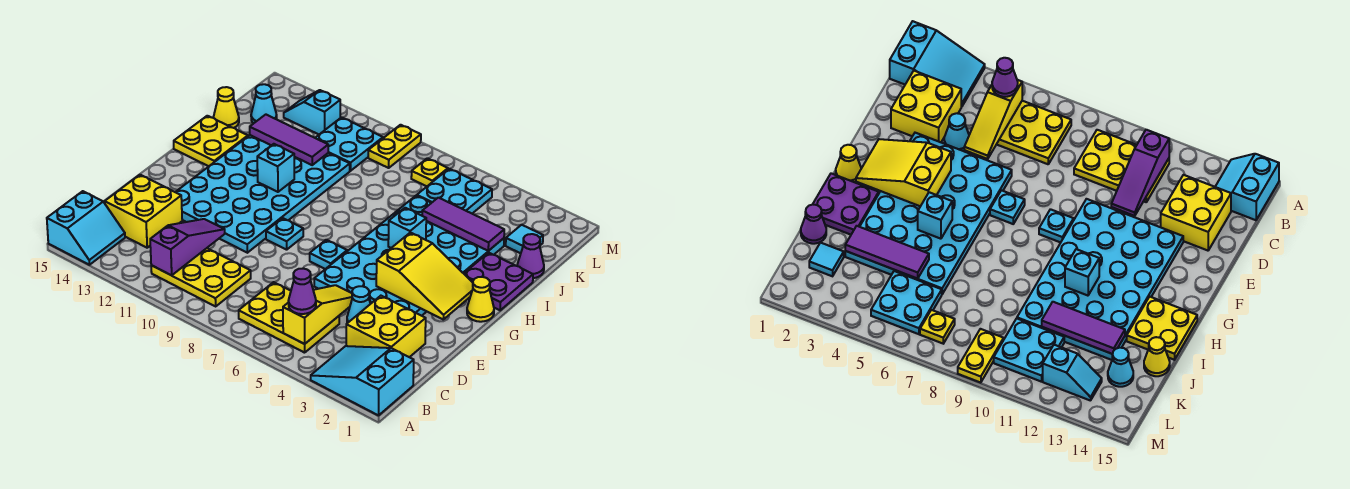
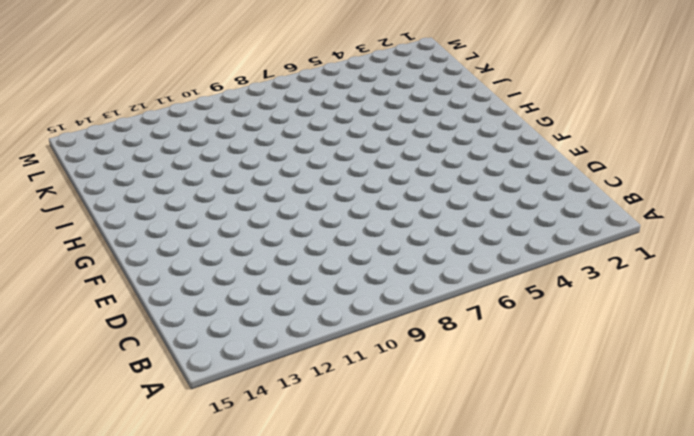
none -> cyan slope A1:B3 level 1 top 1
none -> cyan slope A14:B15 level 1 top 15
none -> yellow plate B5:C7 level 1
none -> yellow plate B9:C11 level 1

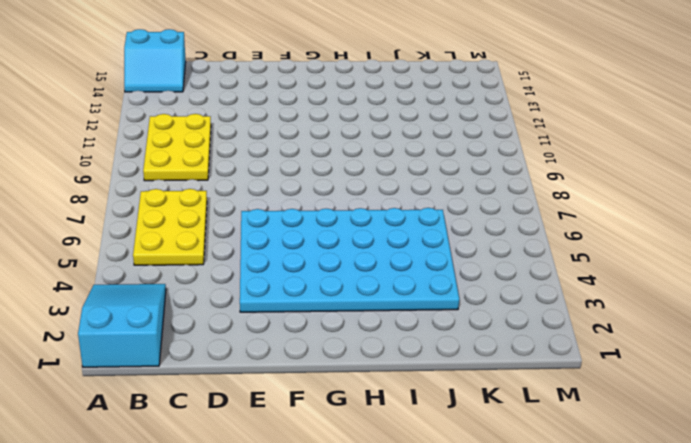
none -> yellow brick C2:D3 level 1
none -> yellow brick C13:D14 level 1
none -> cyan cone D4 level 1
none -> cyan plate E10:J13 level 1

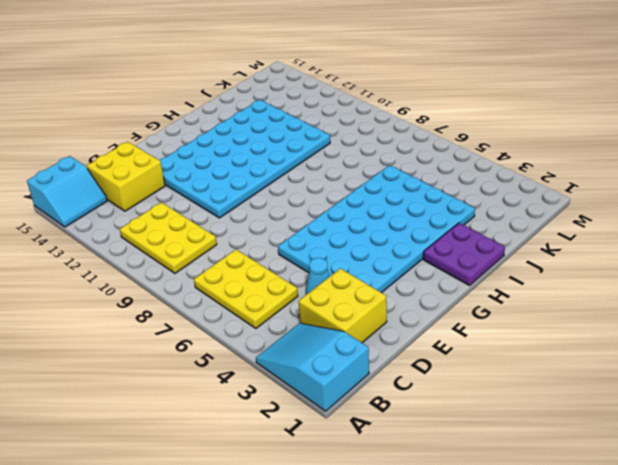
none -> cyan plate F7 level 1
none -> cyan plate F9 level 1
none -> yellow cone G1 level 1
none -> yellow plate H14:I15 level 1

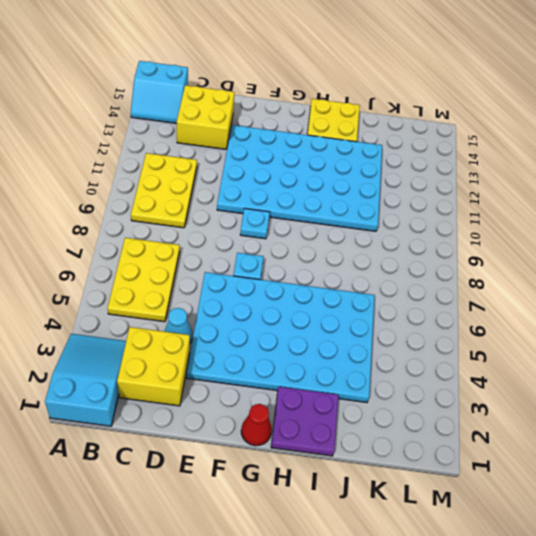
red cone G1 level 1 -> yellow cone G1 level 1
none -> purple cone J1 level 1
none -> yellow cone J15 level 1
none -> cyan tile K2 level 1
none -> cyan plate K5:L6 level 1

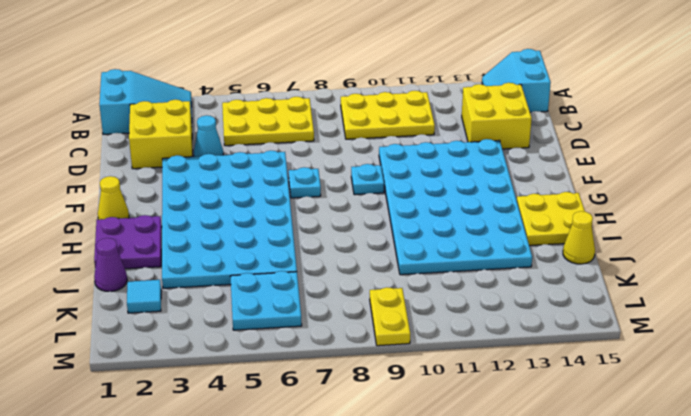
none -> cyan plate K10:L11 level 1
none -> cyan cone K14 level 1
none -> yellow plate L7 level 1
none -> cyan slope L12:L13 level 1 top 12

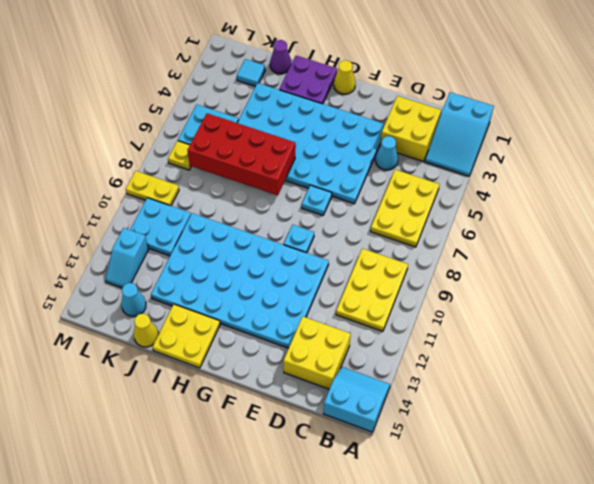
red brick H6:K7 level 2 -> none
none -> yellow slope B5:D5 level 2 top B
none -> purple slope B11:D11 level 2 top B
none -> yellow slope F2:G4 level 2 top 4
none -> cyan brick H5 level 2

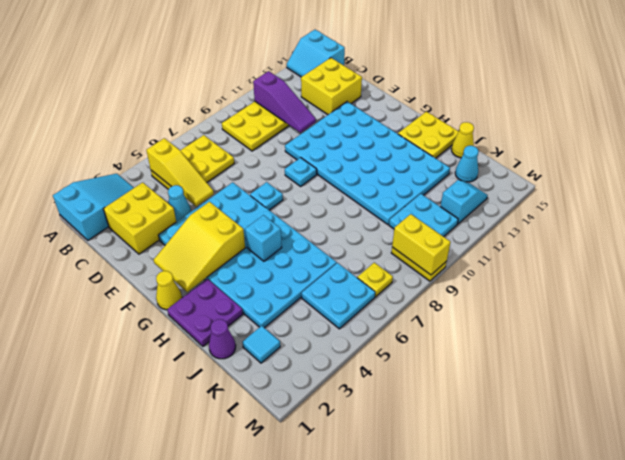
yellow brick L9:M9 level 2 -> none
none -> cyan brick H11 level 2
none -> purple tile J3:J5 level 2
none -> purple tile J11:J13 level 2
none -> purple cone B5 level 3

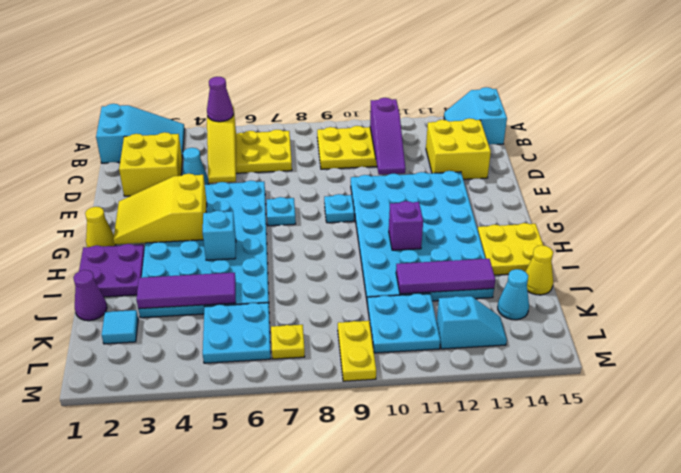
purple brick H11 level 2 -> cyan brick H11 level 2

